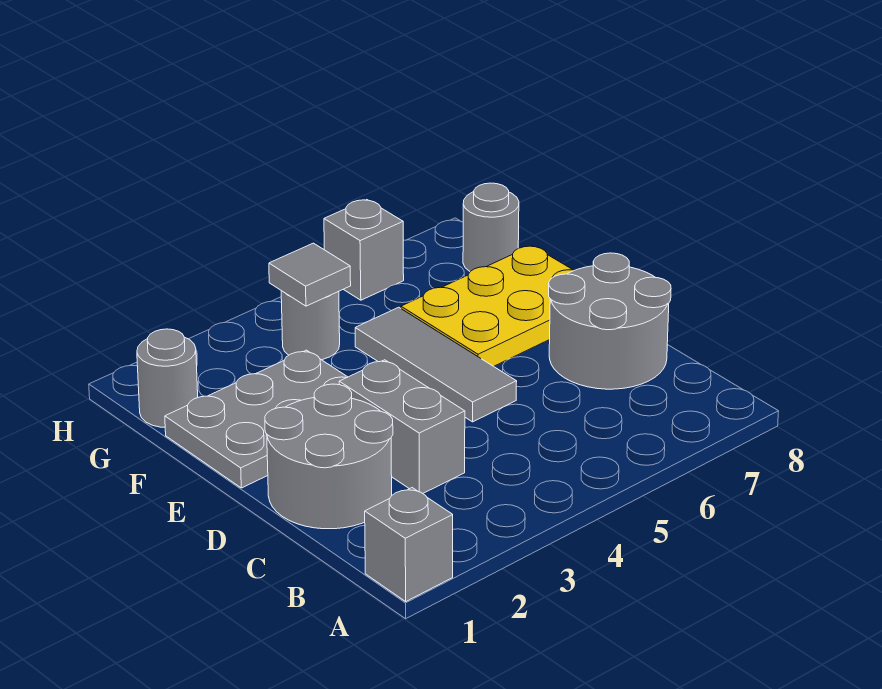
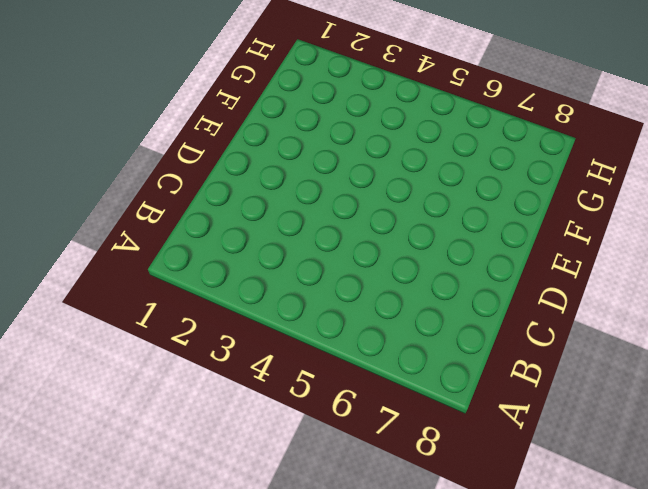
none -> grey brick A1 level 1
none -> grey round brick C1:D2 level 1
none -> grey brick C3:D3 level 1

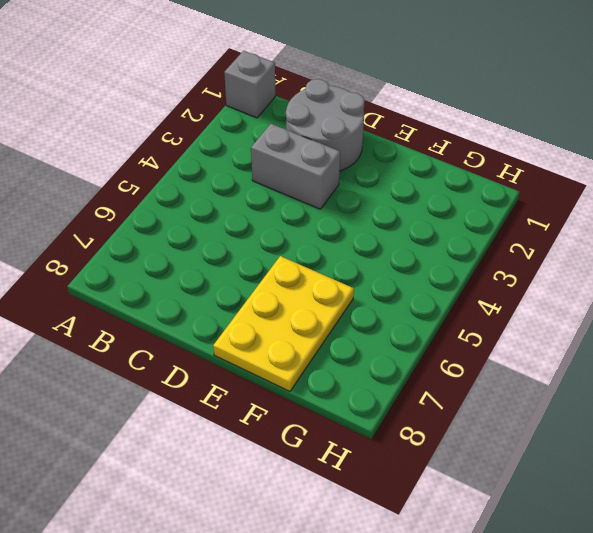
none -> grey round brick C7:D8 level 1
none -> grey tile D5:F5 level 1
none -> grey plate E1:F3 level 1

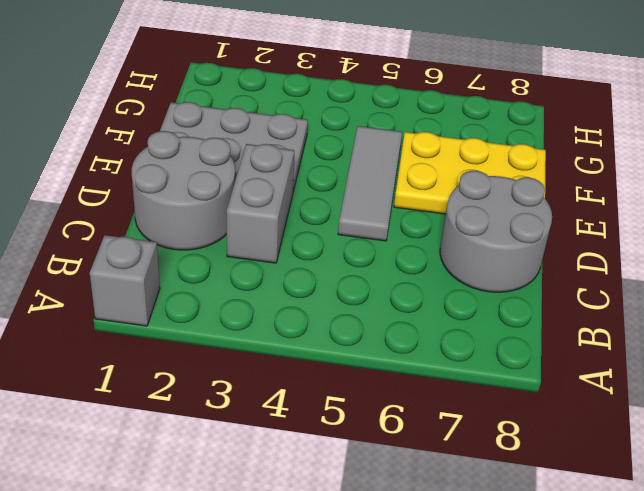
none -> grey round brick G1 level 1
none -> grey round brick G4 level 1
none -> grey round brick G8 level 1

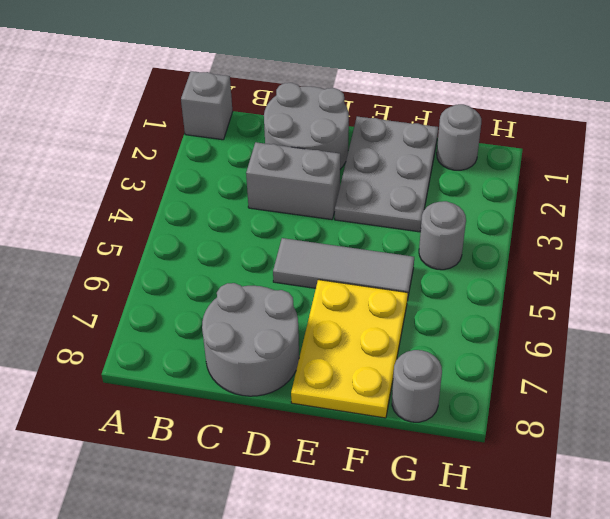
none -> grey brick H6 level 1
none -> grey tile G4 level 2

